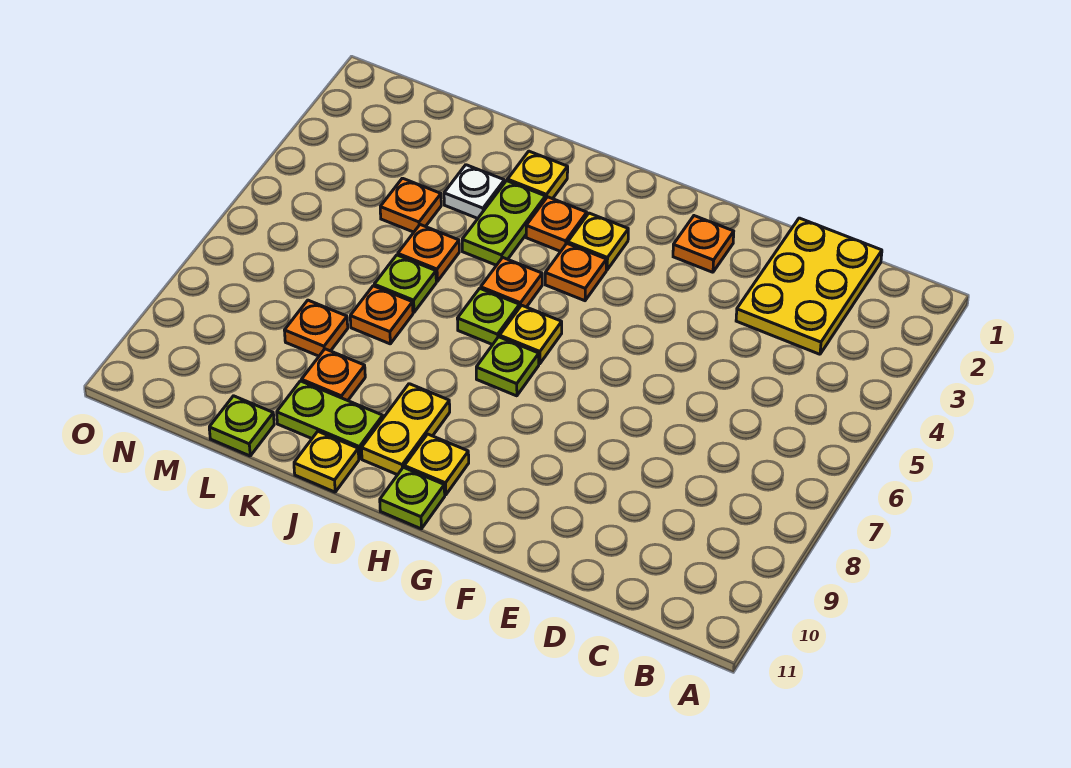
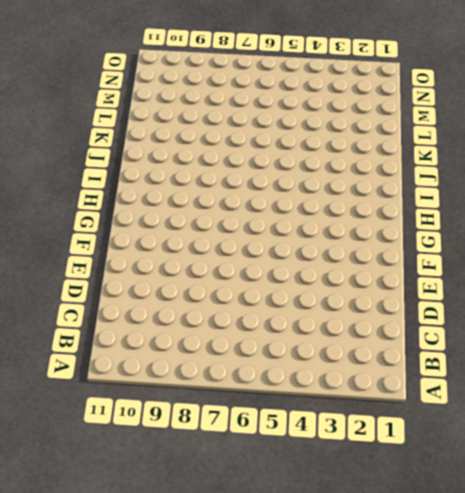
none -> yellow plate C1:D3 level 1
none -> orange plate F2 level 1
none -> yellow plate H3 level 1

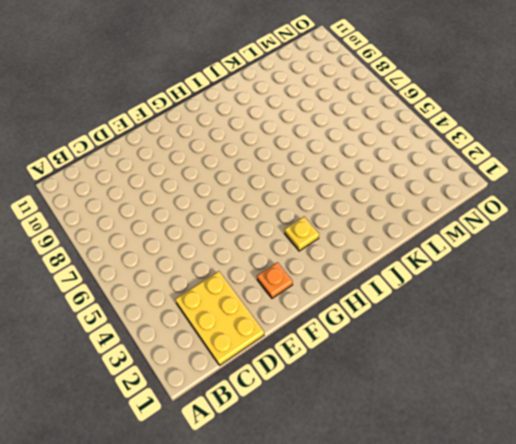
none -> orange plate H4 level 1
none -> yellow plate H6 level 1
none -> lime plate H7 level 1

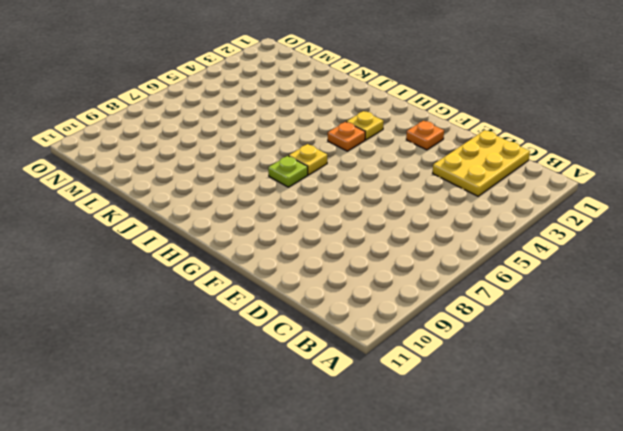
none -> yellow plate H10 level 1
none -> lime plate H11 level 1
none -> orange plate I3 level 1

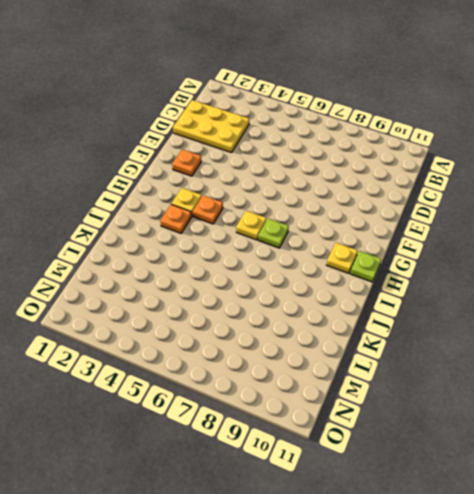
none -> orange plate I5 level 1
none -> lime plate I6 level 1
none -> yellow plate I9:I10 level 1

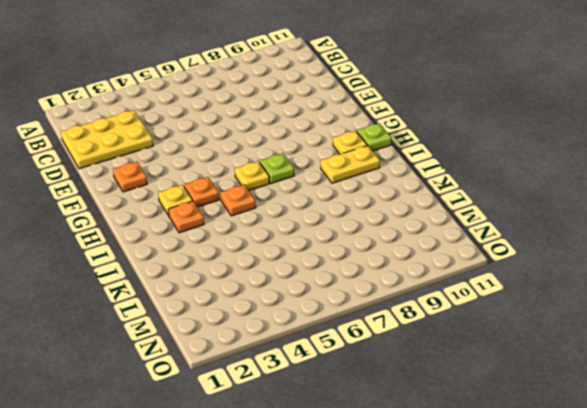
none -> lime plate I6 level 1
none -> yellow plate J2 level 1
none -> lime plate J3:J4 level 1

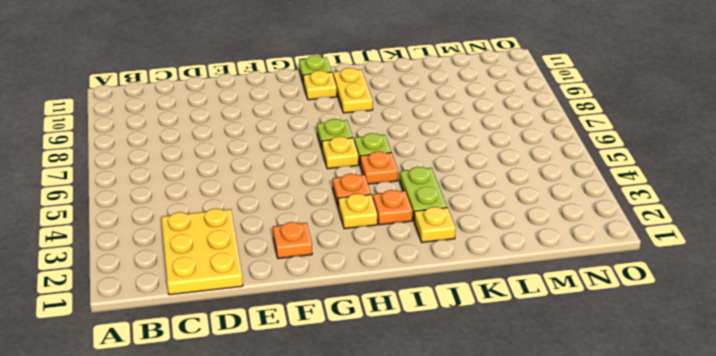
none -> lime plate J10:K10 level 1
none -> yellow plate J11 level 1
none -> white plate K3 level 1

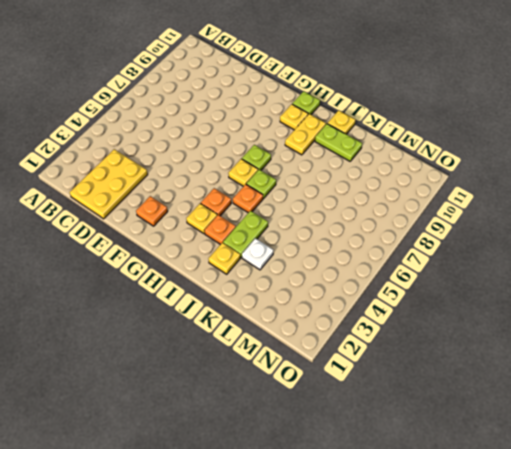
none -> orange plate K5 level 1
none -> lime plate K6 level 1
none -> orange plate K7 level 1

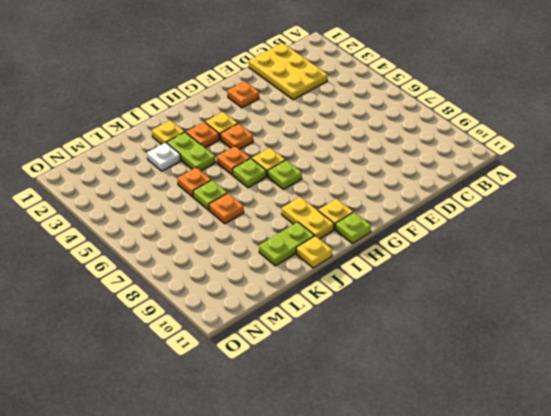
none -> orange plate K9 level 1
none -> orange plate L4 level 1
none -> orange plate L8 level 1

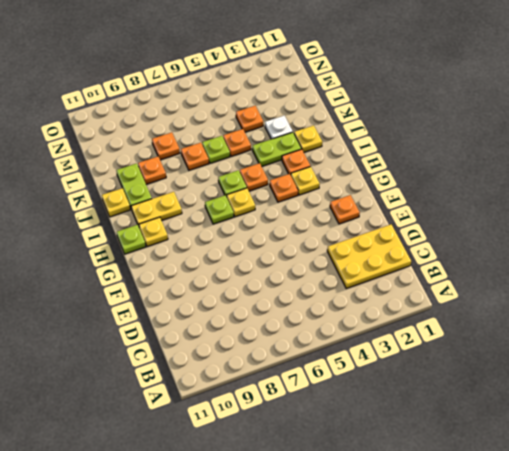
none -> lime plate L11 level 1

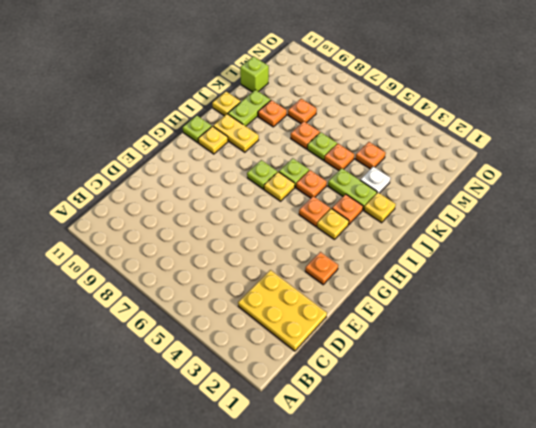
lime brick L11 level 1 -> lime plate L11 level 1

